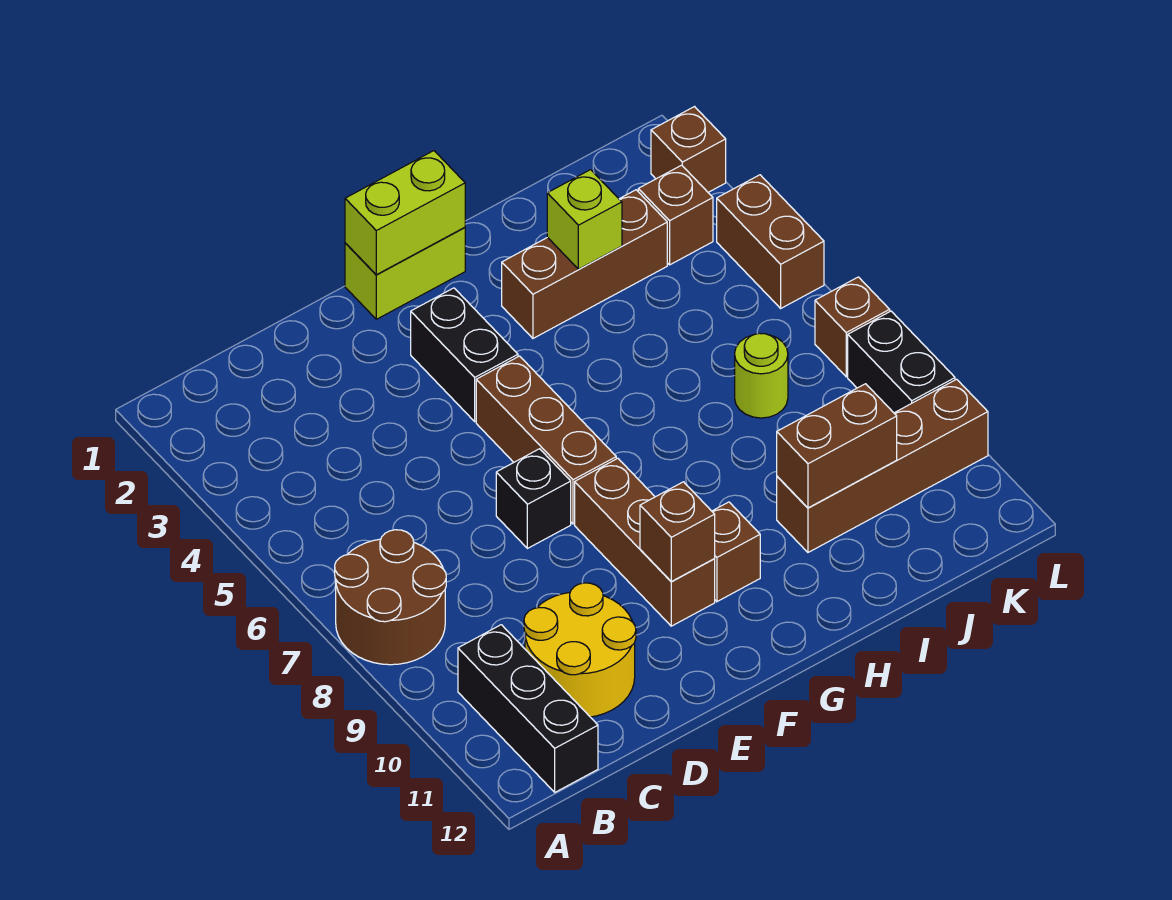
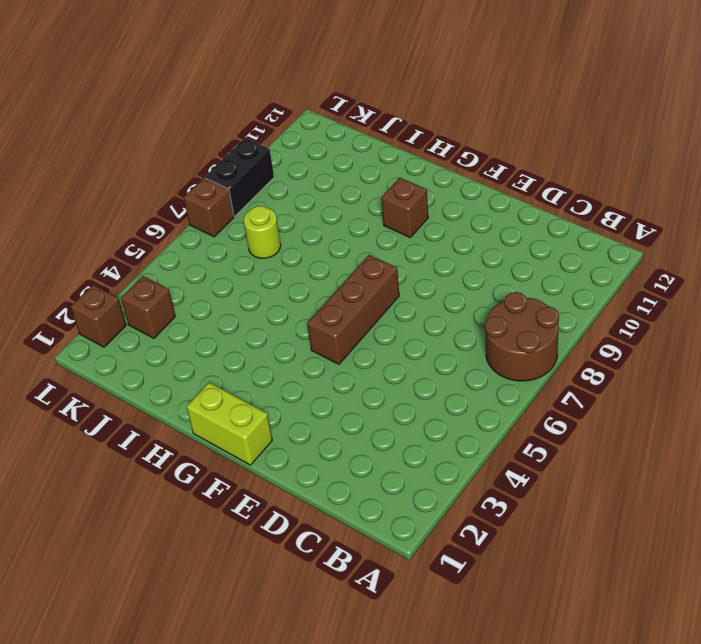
none -> black brick B10:B12 level 1
none -> yellow round brick C10:D11 level 1
none -> black brick E7 level 1

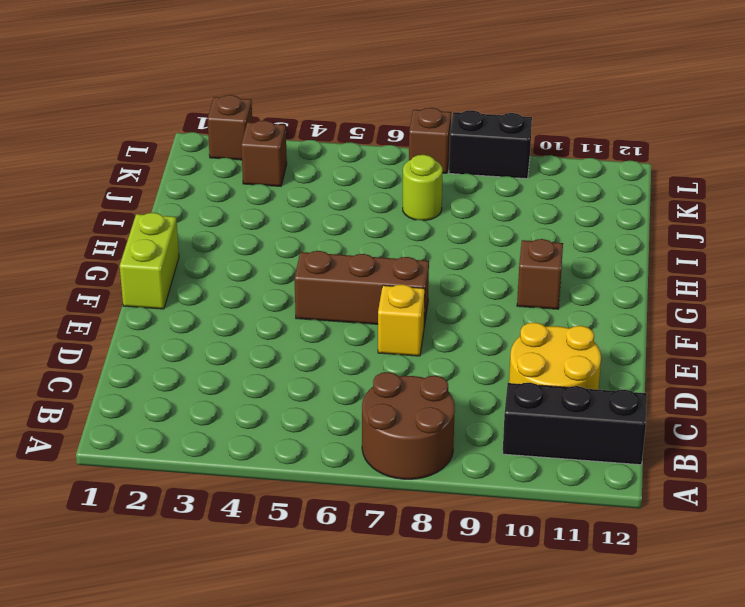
yellow brick E7 level 1 -> black brick E7 level 1
none -> black brick F3:F4 level 1
none -> brown brick F8:F10 level 1
none -> brown brick H3:J3 level 1

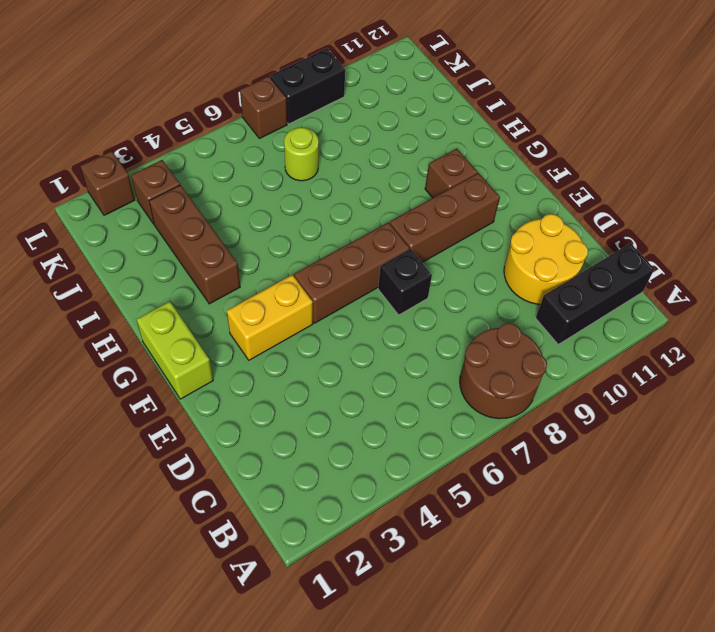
yellow brick F3:F4 level 1 -> black brick F3:F4 level 1
none -> brown brick I10:L10 level 1
none -> brown brick L4:L5 level 1
none -> lime brick F1:G1 level 2

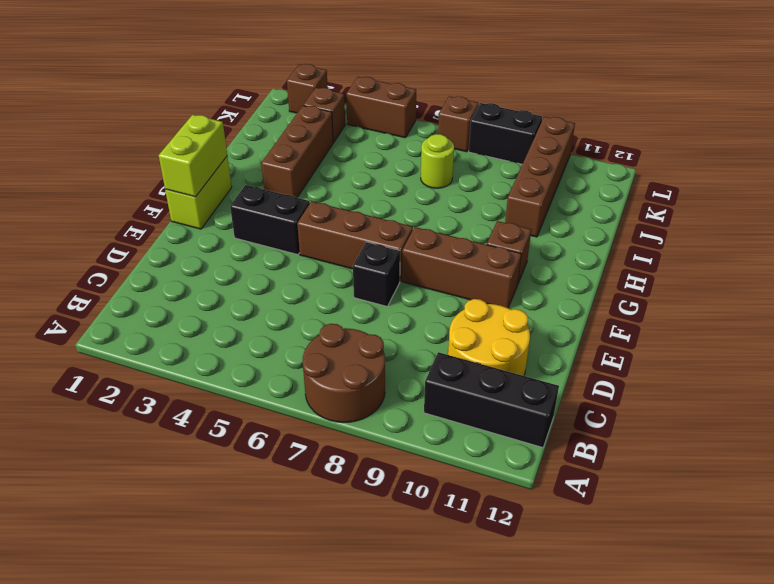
none -> brown brick F10 level 2
none -> lime brick I3 level 2
none -> brown brick I10:J10 level 2

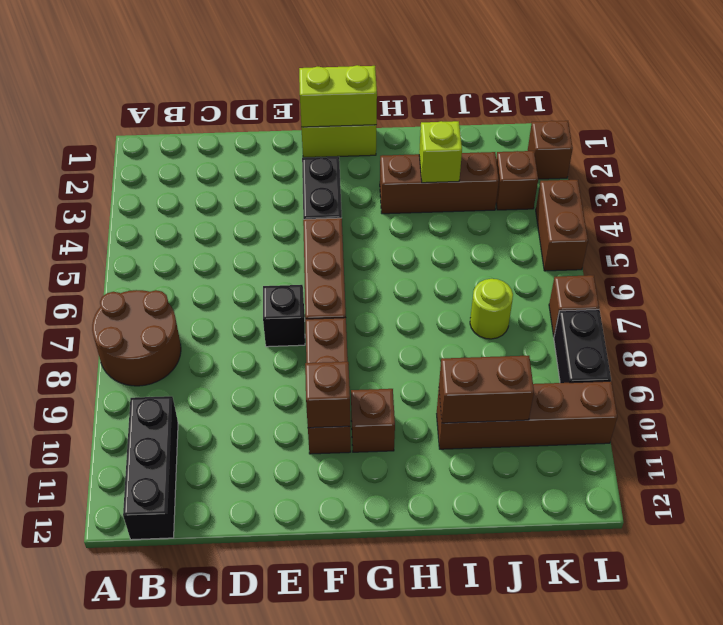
none -> yellow round brick C10:D11 level 1

